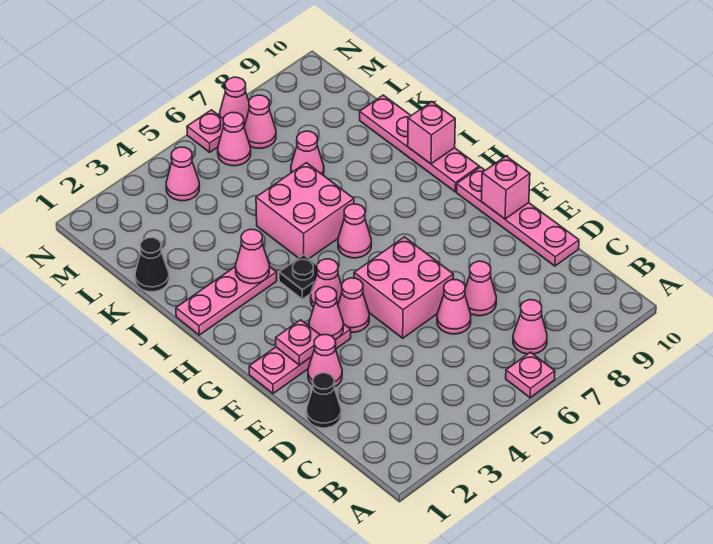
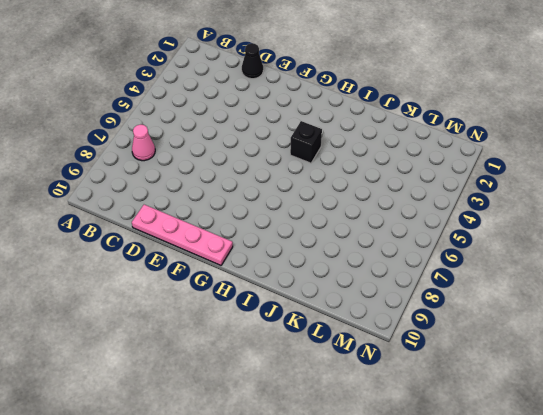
black brick H4 level 1 -> black plate H4 level 1
none -> pink plate A6 level 1
none -> pink cone D6 level 1
none -> pink cone D7 level 1

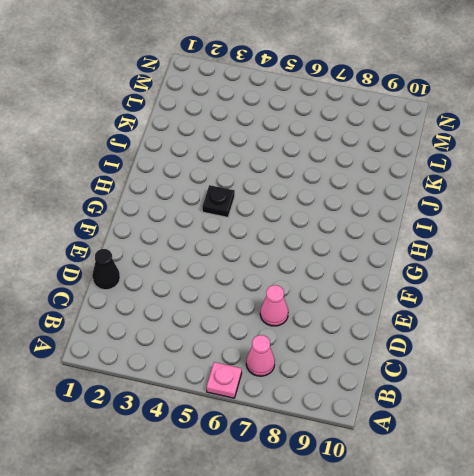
none -> pink cone D6 level 1
none -> pink plate D10:G10 level 1
none -> pink cone E2 level 1

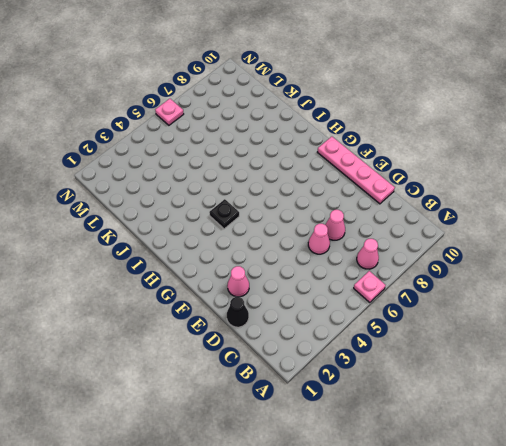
none -> pink brick E5:F6 level 1
none -> pink plate F1:F3 level 1
none -> pink cone F4 level 1

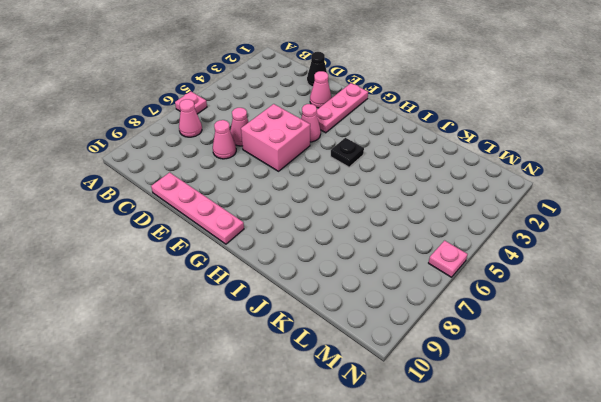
none -> pink cone G4 level 1
none -> pink cone H6 level 1
none -> pink plate H10:K10 level 1

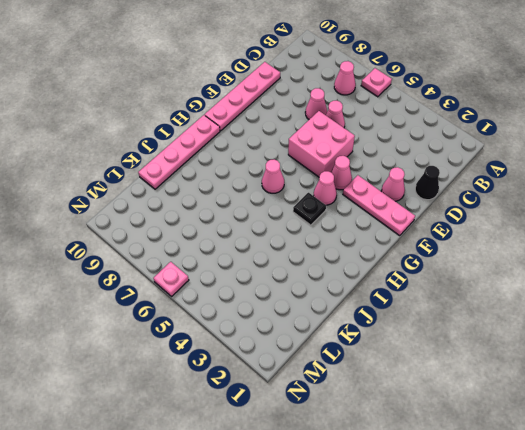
none -> pink plate I1:I3 level 1
none -> pink brick I5:J6 level 1
none -> black cone K1 level 1

